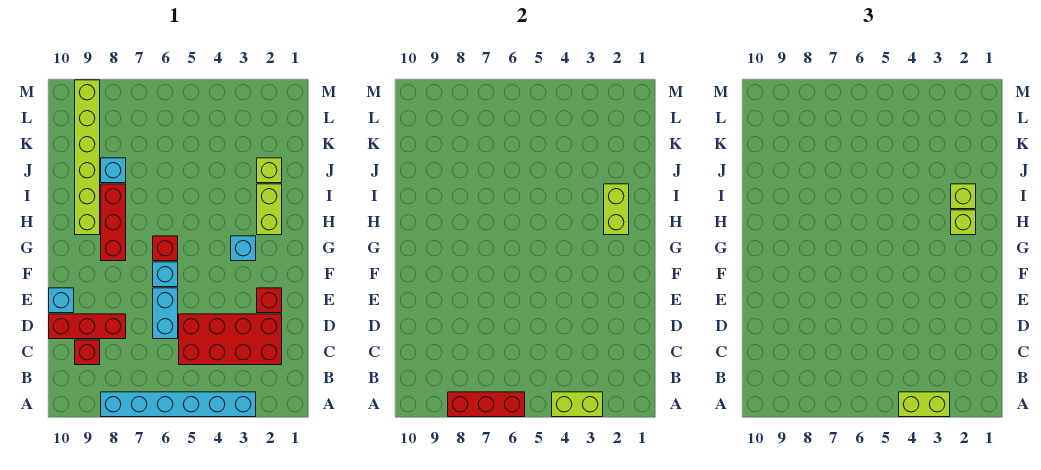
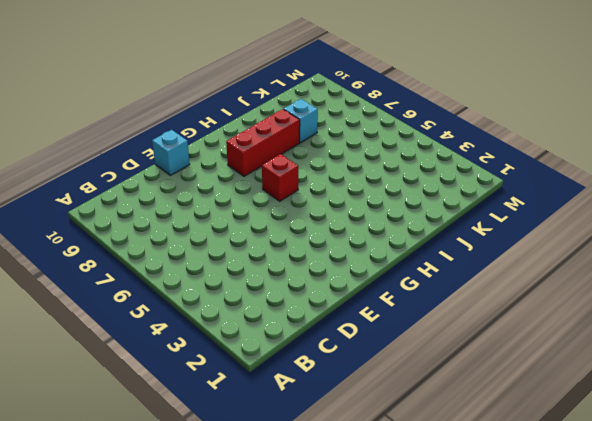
none -> cyan brick A3:A8 level 1
none -> red brick C2:D5 level 1
none -> red brick C9 level 1

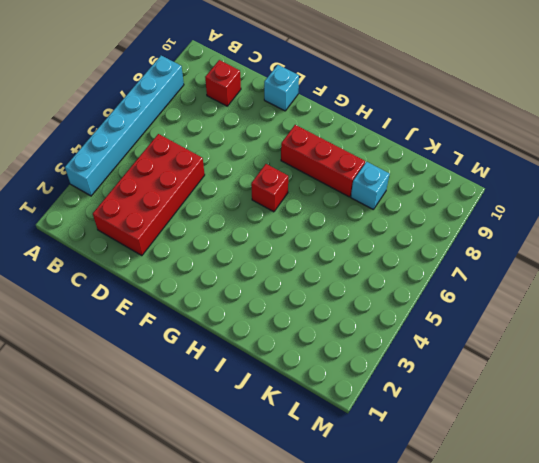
none -> cyan brick D6:E6 level 1
none -> red brick D8:D10 level 1
none -> red brick E2 level 1

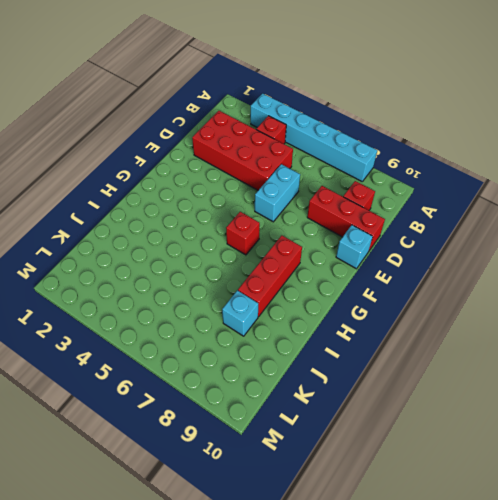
red brick B4 level 1 -> red brick E2 level 1
none -> cyan brick F6 level 1
none -> cyan brick G3 level 1
none -> lime brick H2:I2 level 1

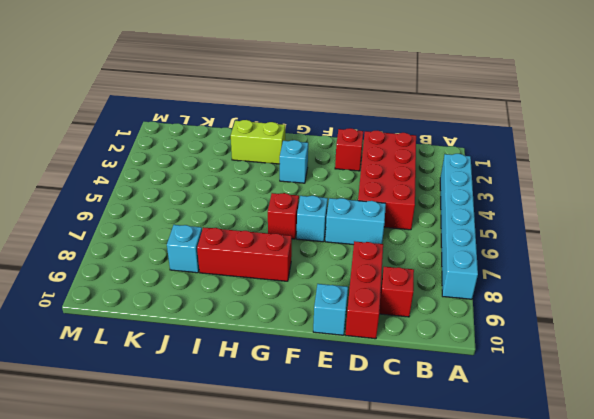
none -> lime brick H9:M9 level 1
none -> lime brick J2 level 1
none -> lime brick A3:A4 level 2

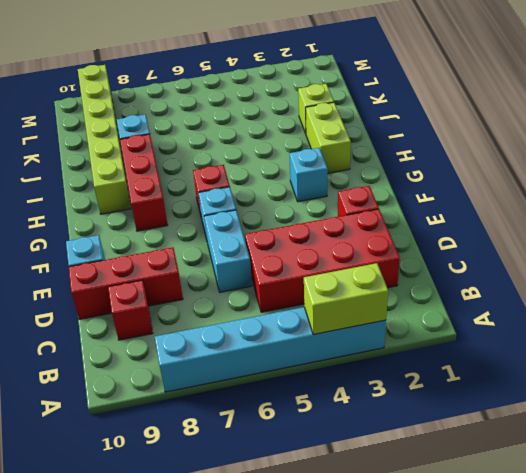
none -> red brick A6:A8 level 2
none -> lime brick H2:I2 level 2
none -> lime brick A3:A4 level 3

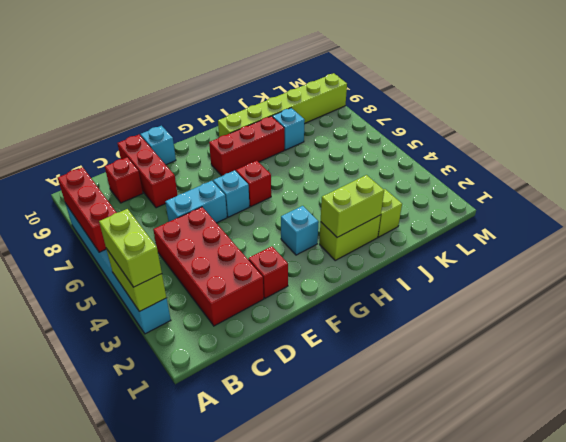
none -> lime brick H2 level 3
none -> lime brick I2 level 3

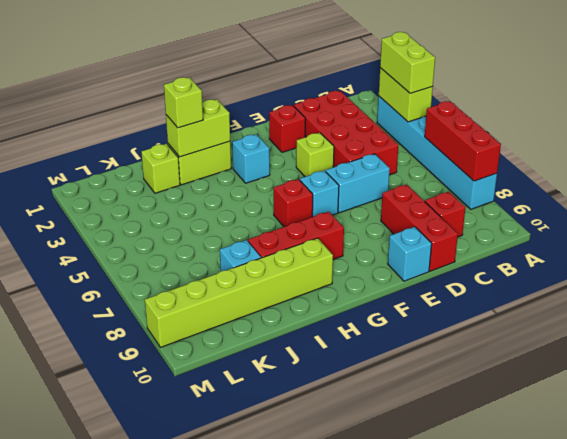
lime brick E4 level 1 -> lime brick H2 level 3

